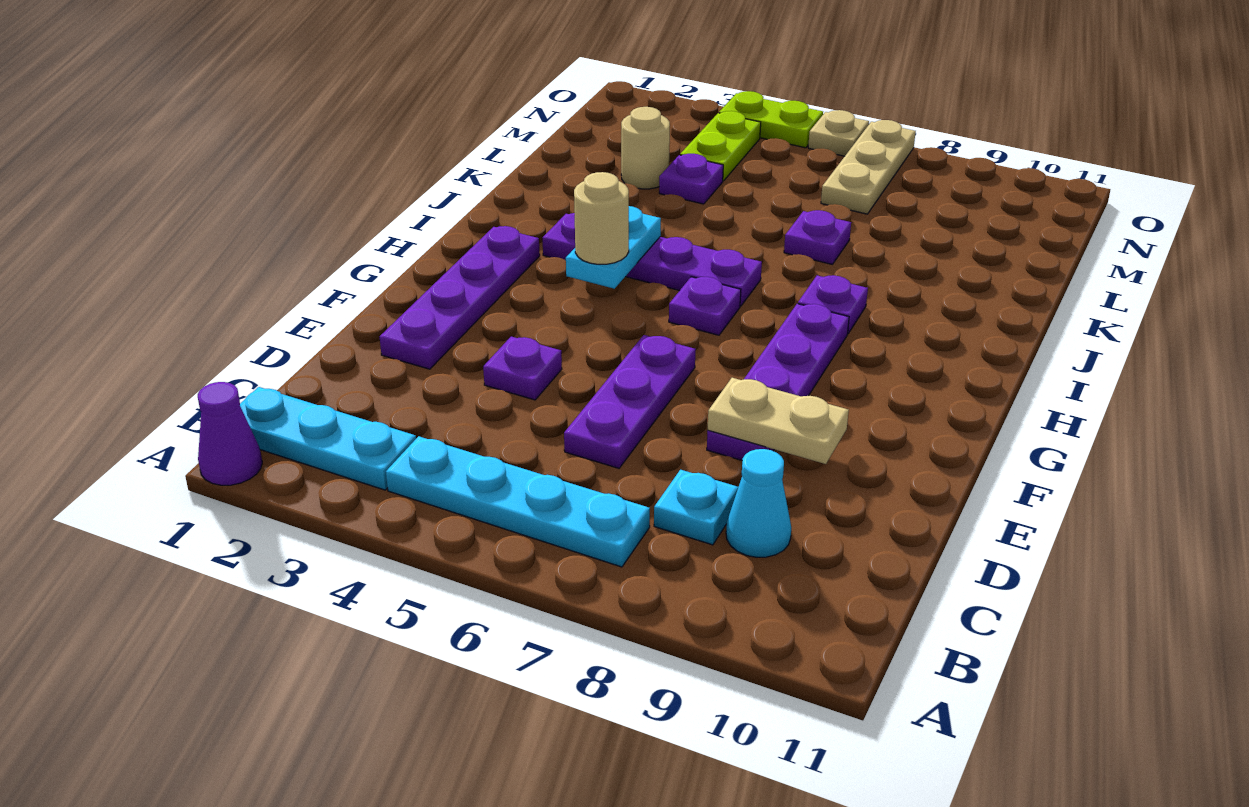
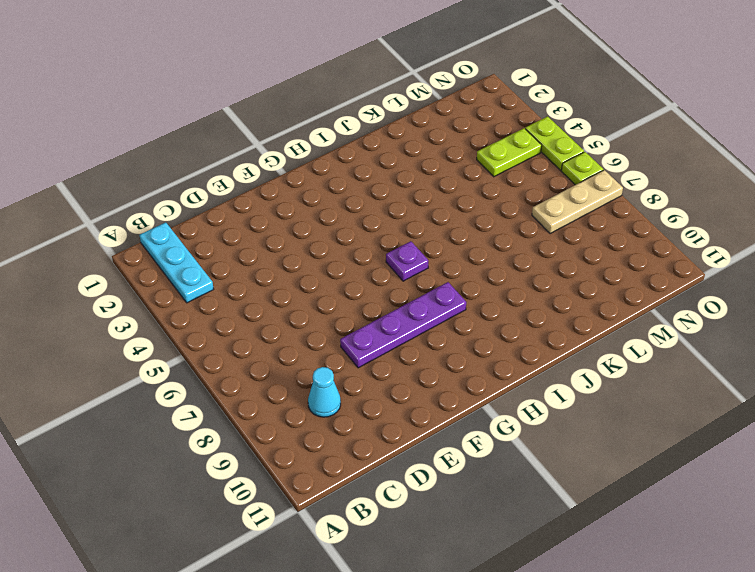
lime plate O6 level 1 -> tan plate O6 level 1
none -> purple cone A1 level 1
none -> cyan plate B4:B7 level 1
none -> cyan plate C8 level 1

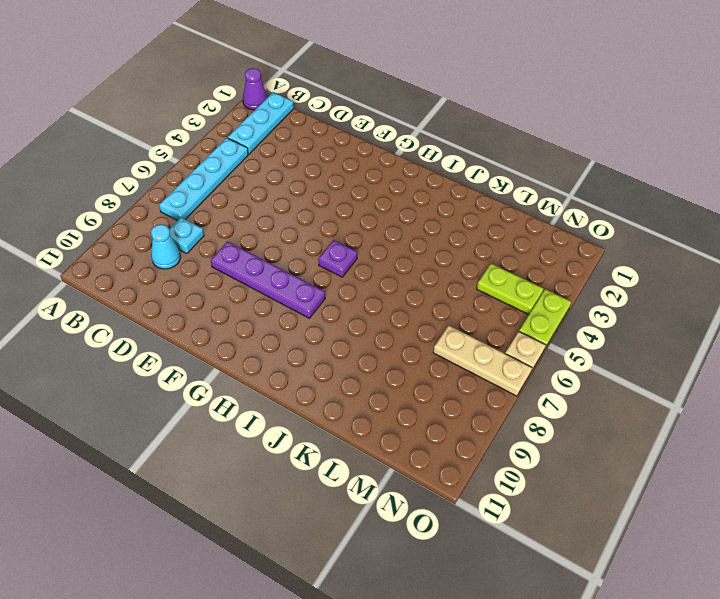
none -> purple plate D6:F6 level 1
none -> purple plate E2:H2 level 1
none -> purple plate E4 level 1

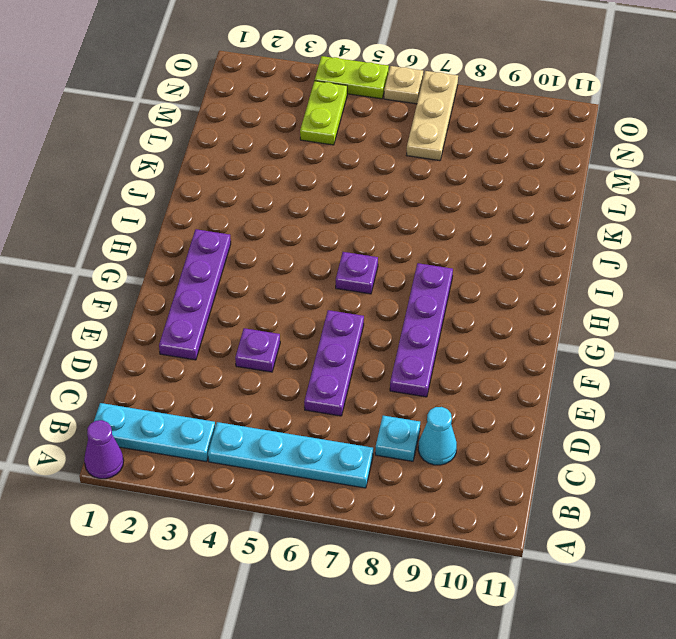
none -> purple plate I3:I6 level 1
none -> purple plate I8 level 1
none -> purple plate K7 level 1

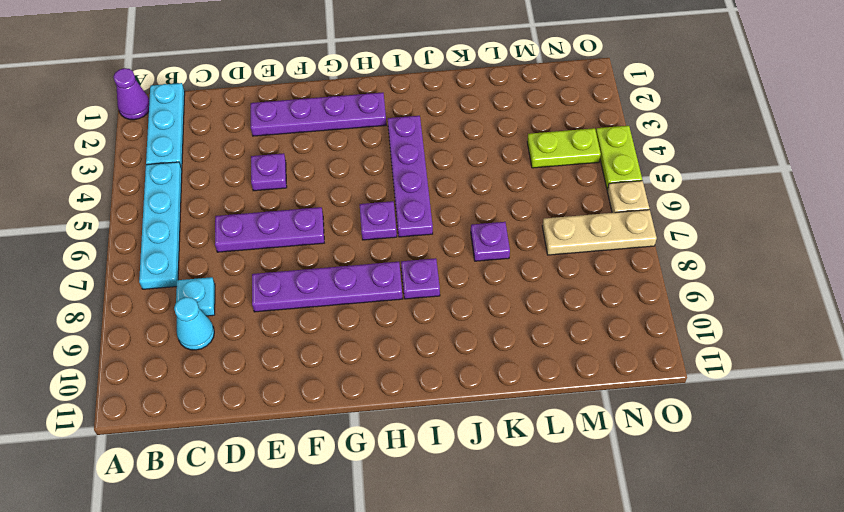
none -> tan round brick L3 level 1
none -> purple plate L4 level 1
none -> tan plate E8:E9 level 2

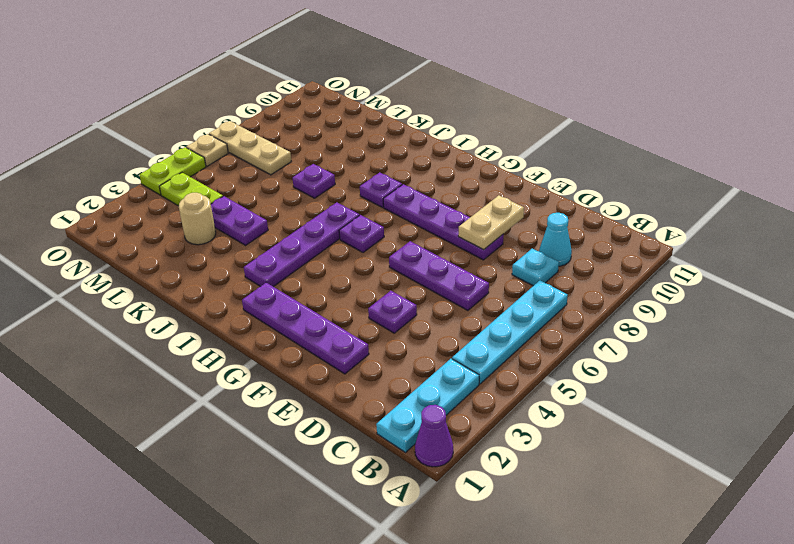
purple plate K4:L4 level 1 -> purple plate L4 level 1
none -> cyan plate H4:I4 level 2
none -> tan round brick H4 level 3

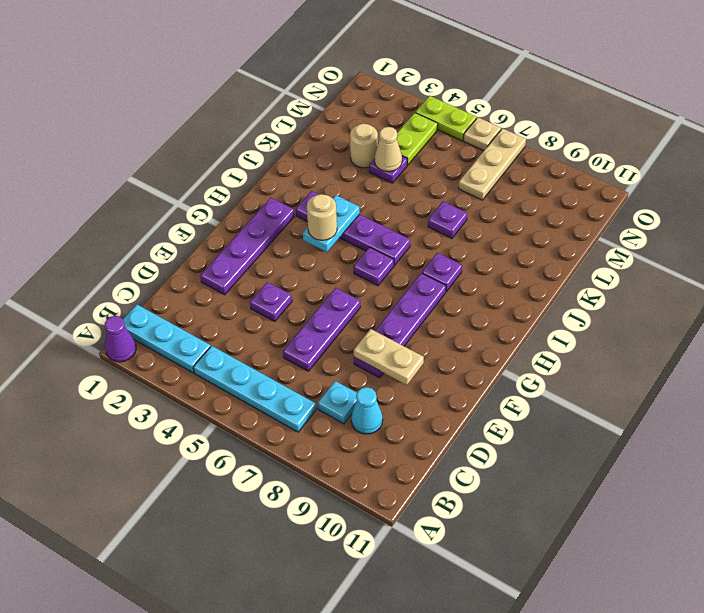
tan cone L4 level 2 -> none

